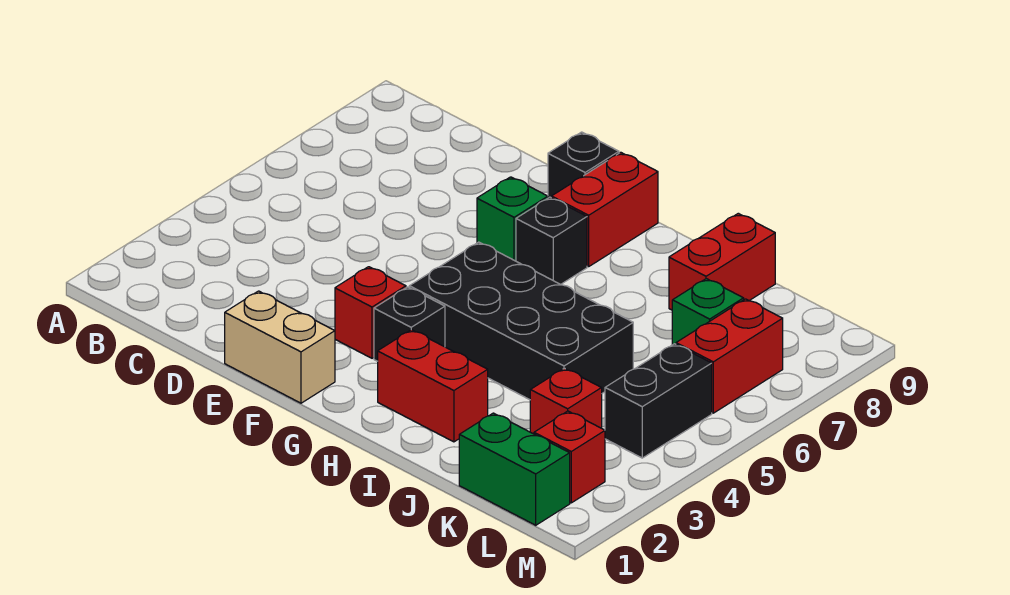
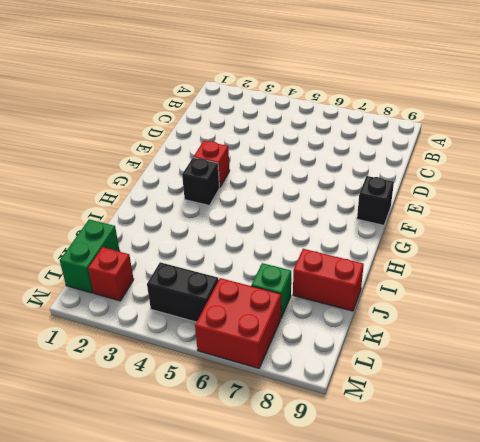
red brick L6:M7 level 1 -> red brick L6:L7 level 1
none -> tan brick E1:F1 level 1
none -> green brick F7 level 1
none -> black brick G4:J5 level 1

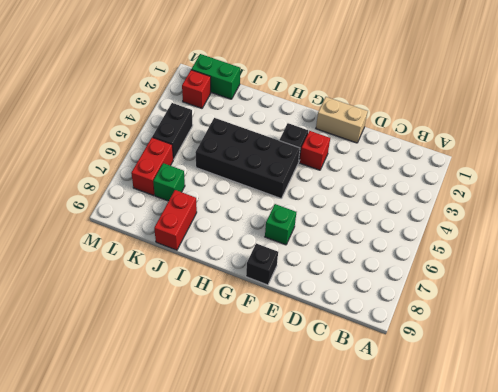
none -> black brick G7 level 1
none -> red brick G8:G9 level 1
none -> red brick H2:I2 level 1

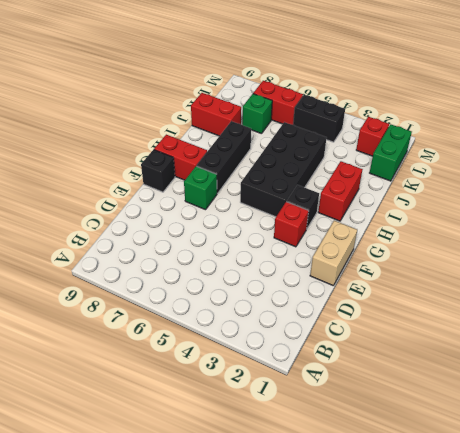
black brick G7:I7 level 1 -> black brick G7 level 1
none -> red brick K3 level 1

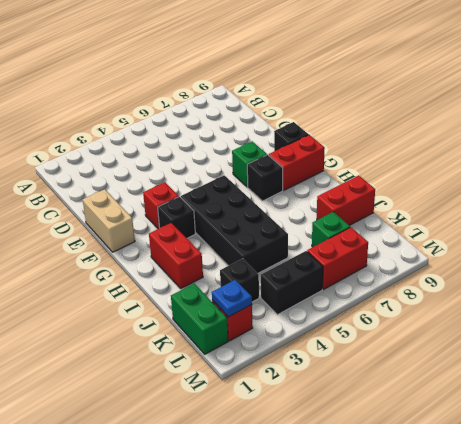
black brick K3 level 1 -> red brick K3 level 1
blue plate L2 level 2 -> none

